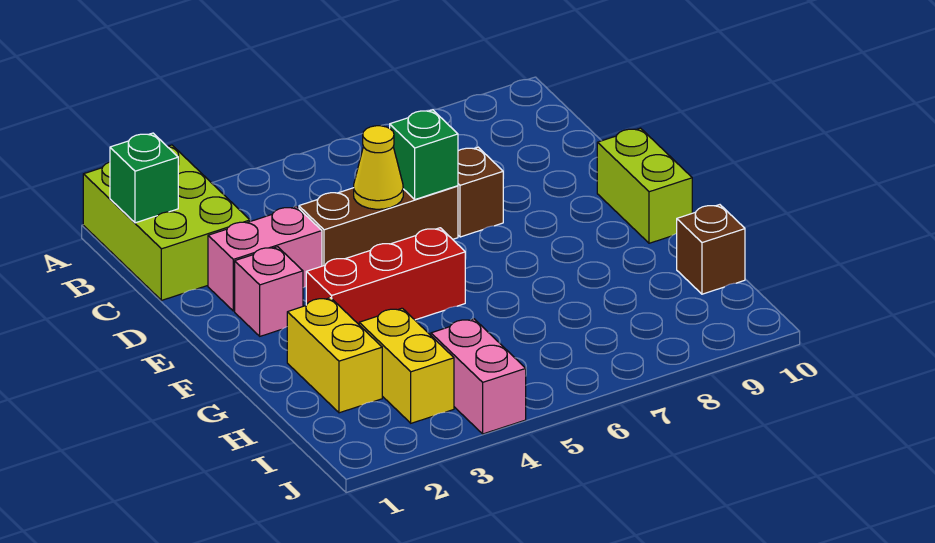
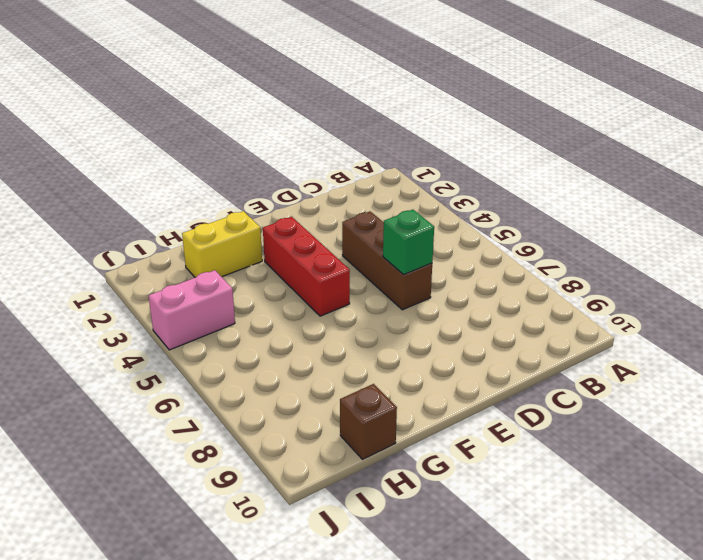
none -> lime brick A1:C2 level 1
none -> pink brick D2:D3 level 1
none -> brown brick D7 level 1

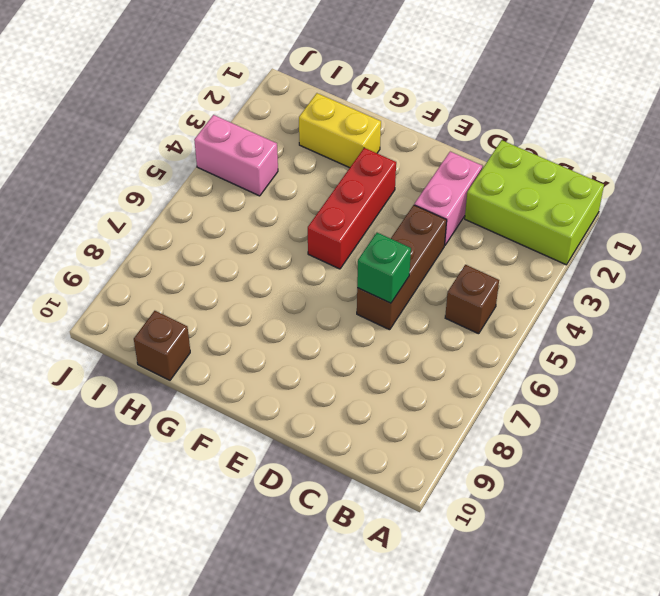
brown brick B5 level 1 -> brown brick D7 level 1
none -> pink brick E2 level 1
none -> lime brick E10:F10 level 1
none -> yellow brick H3:I3 level 1

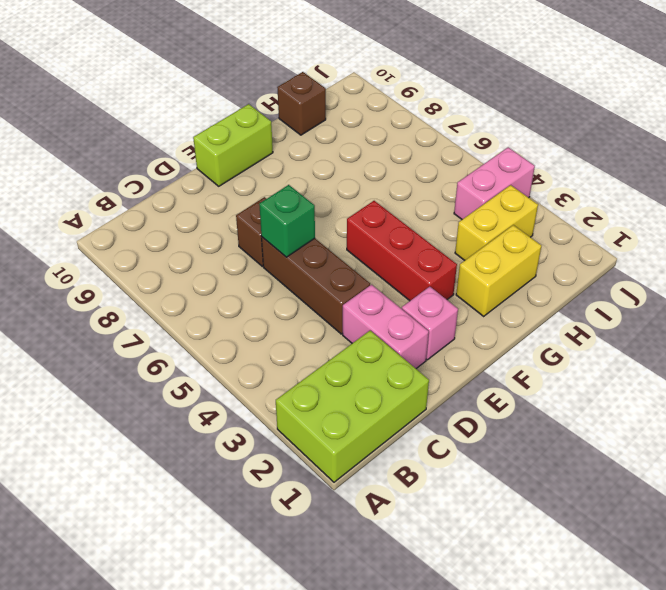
none -> green brick B1 level 2
none -> yellow cone D5 level 2

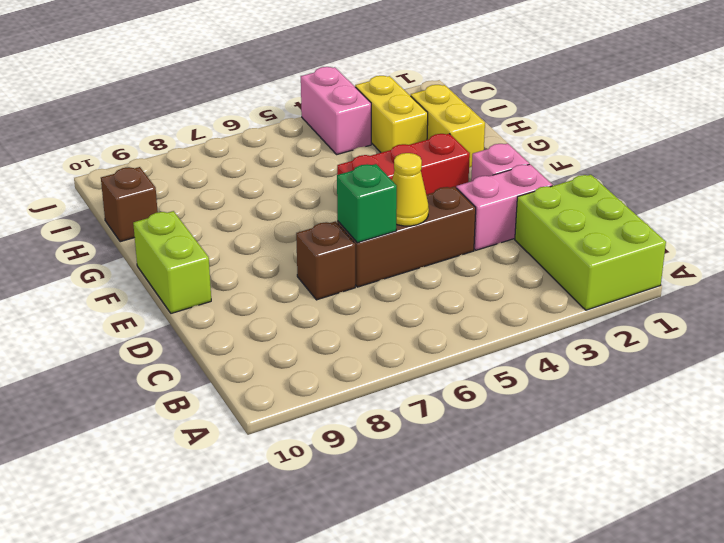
none -> green brick B1 level 2

